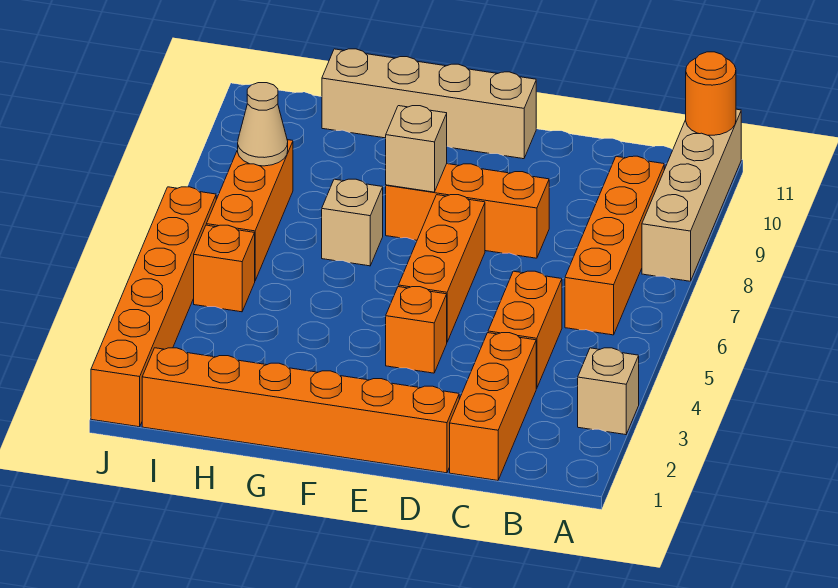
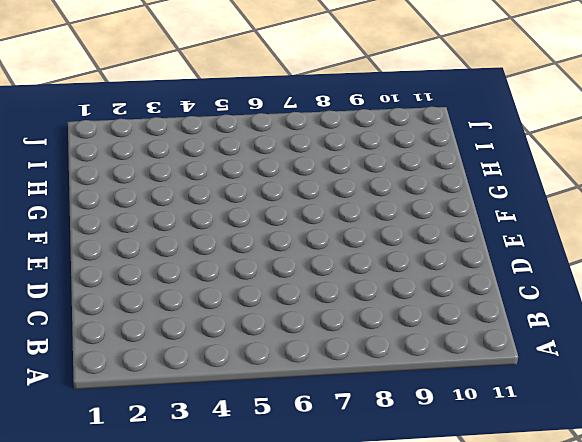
none -> tan brick A3 level 1
none -> tan brick A8:A11 level 1
none -> orange brick B6:B9 level 1

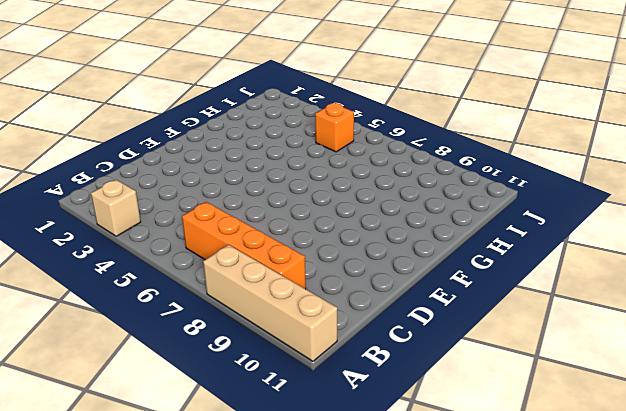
none -> orange brick C1:C3 level 1
none -> orange brick C4:C5 level 1
none -> orange brick D1:I1 level 1

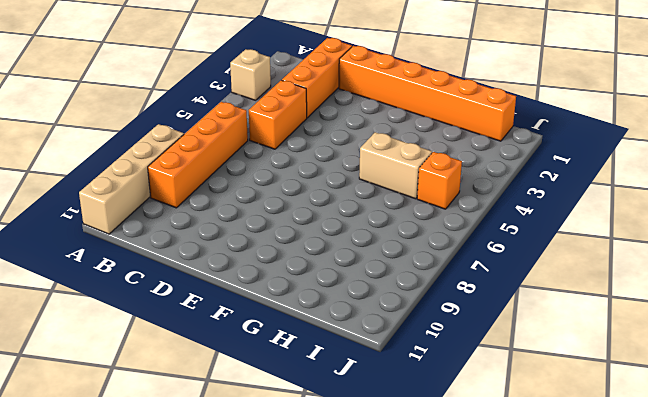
tan brick G5:H5 level 1 -> none
none -> orange brick D8:F8 level 1
none -> orange brick E4 level 1
none -> orange brick E5:E7 level 1

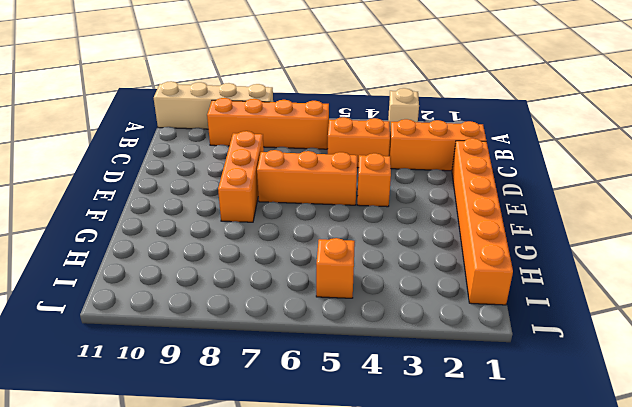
none -> tan brick E11:H11 level 1
none -> tan brick G7 level 1
none -> orange brick I6:I8 level 1

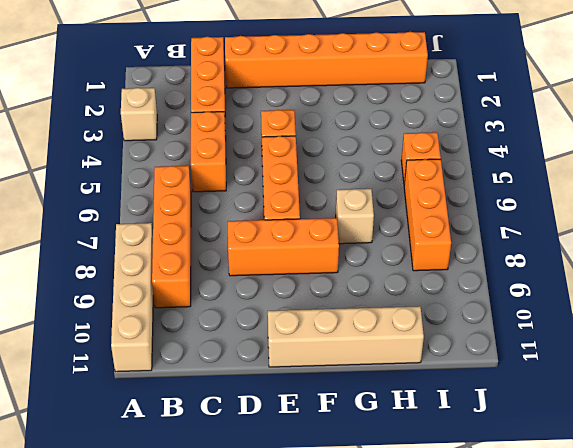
none -> orange brick J1:J6 level 1
none -> orange round brick A11 level 2
none -> tan brick F8 level 2

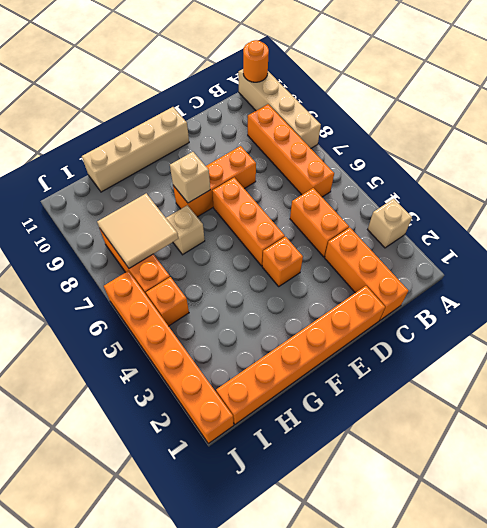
tan tile H7:I8 level 2 -> tan cone I8 level 2

